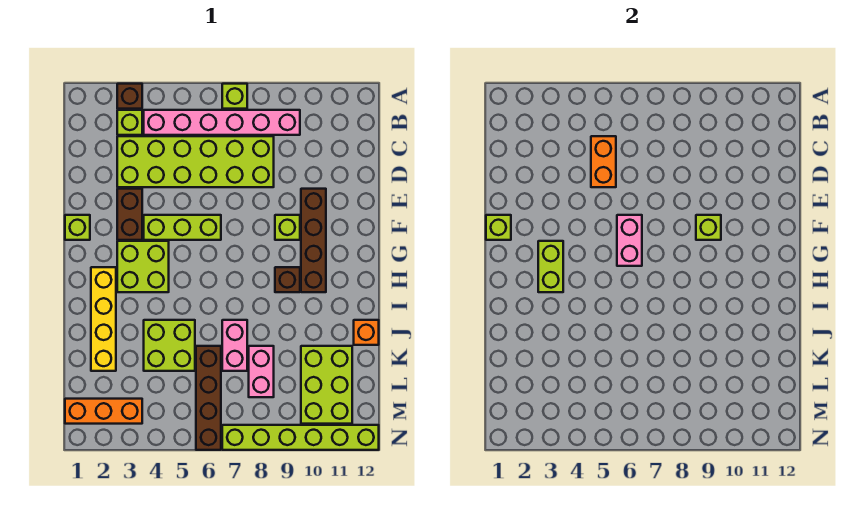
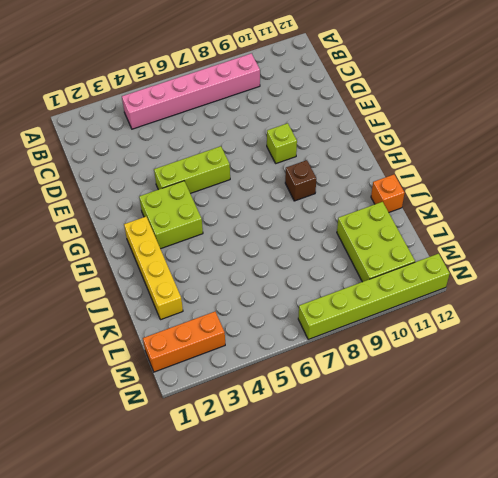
none -> brown brick A3 level 1
none -> lime brick A7 level 1
none -> lime brick B3 level 1

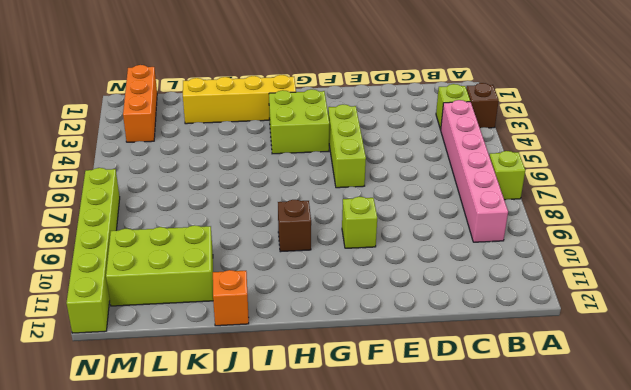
none -> lime brick C3:D8 level 1
none -> brown brick E3:F3 level 1
none -> brown brick E10:H10 level 1

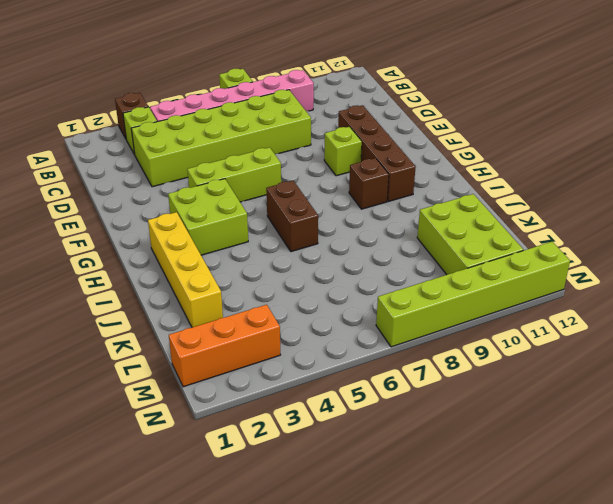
brown brick H6:I6 level 1 -> brown brick E3:F3 level 1
none -> lime brick F1 level 1
none -> lime brick J4:K5 level 1
none -> pink brick J7:K7 level 1

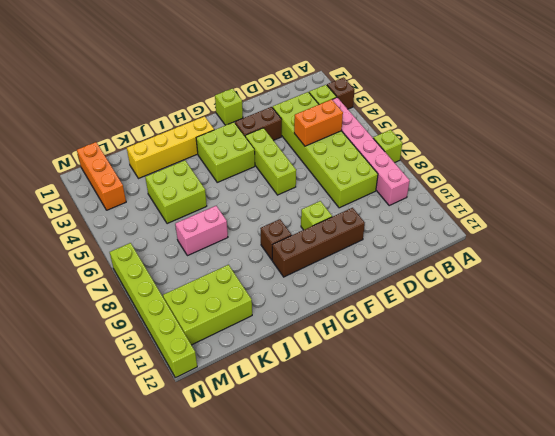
none -> orange brick J12 level 1
none -> brown brick K6:N6 level 1
none -> pink brick K8:L8 level 1

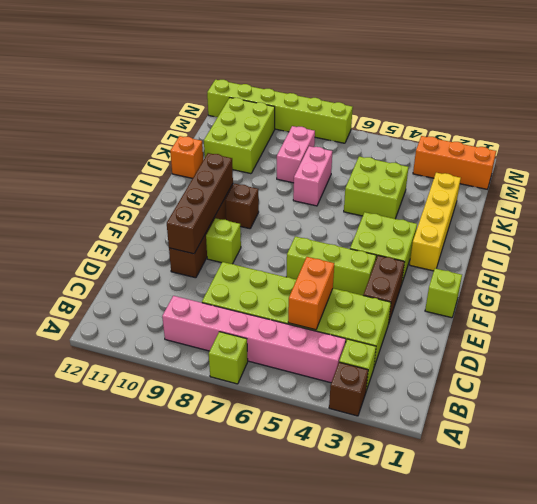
brown brick E10:H10 level 2 -> brown brick K6:N6 level 1
none -> lime brick F1 level 2
none -> pink brick F6:G6 level 2
none -> lime brick F9 level 2

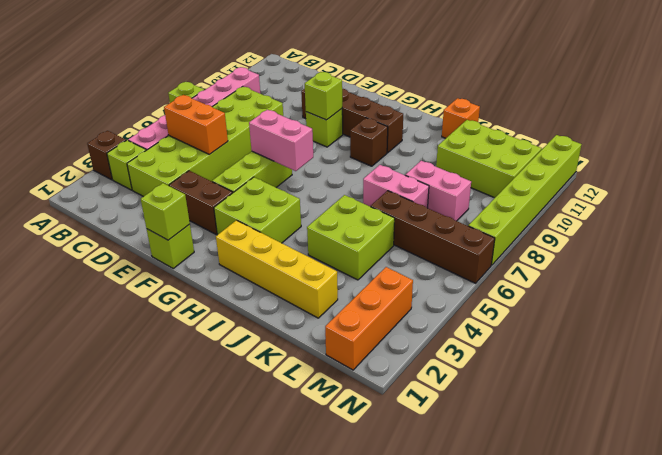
none -> lime brick G3:H3 level 2

